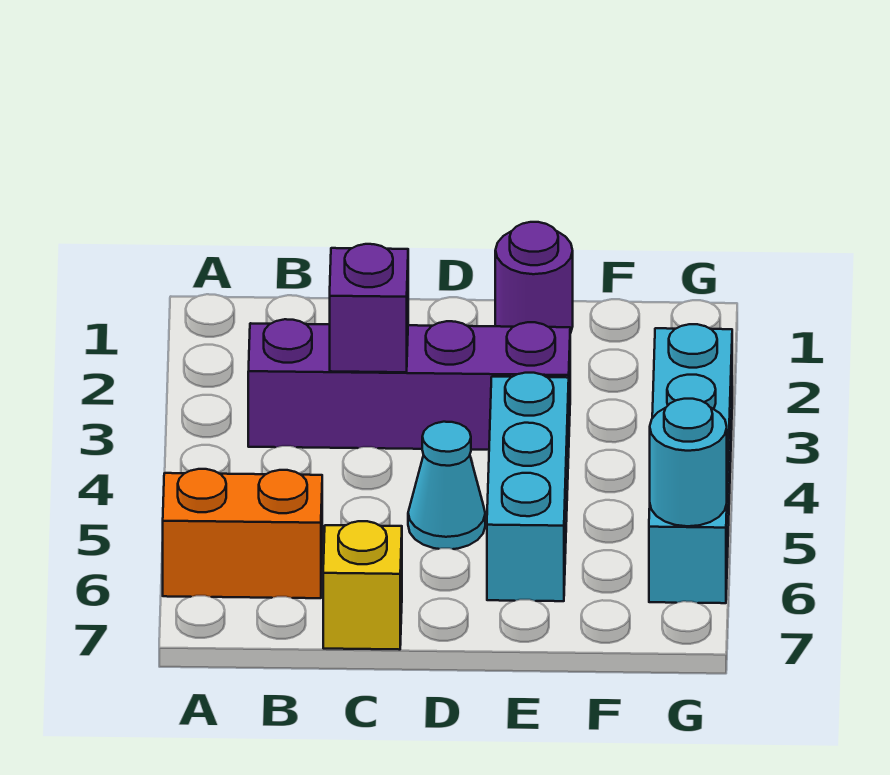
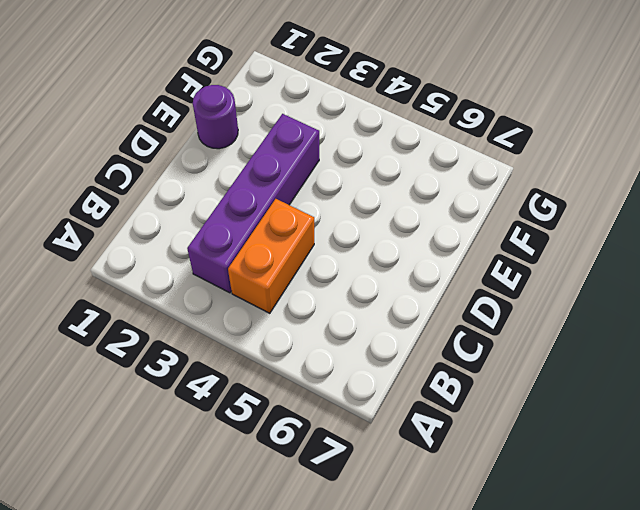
orange brick B4:C4 level 1 -> orange brick A6:B6 level 1
none -> yellow brick C7 level 1
none -> cyan cone D5 level 1

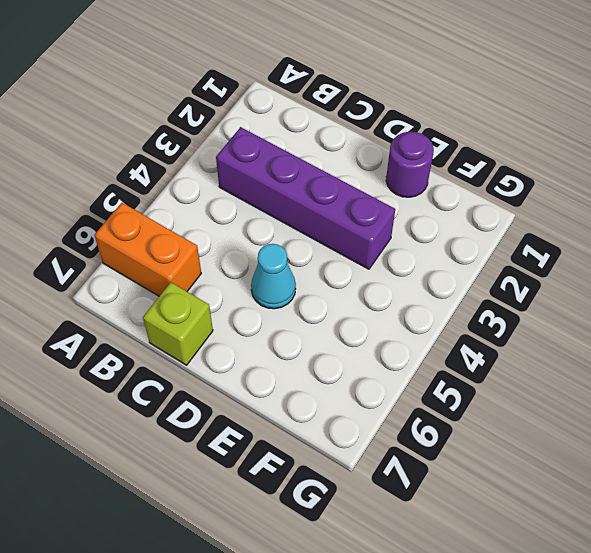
lime brick C7 level 1 -> yellow brick C7 level 1
none -> cyan brick E4:E6 level 1
none -> cyan brick G3:G6 level 1

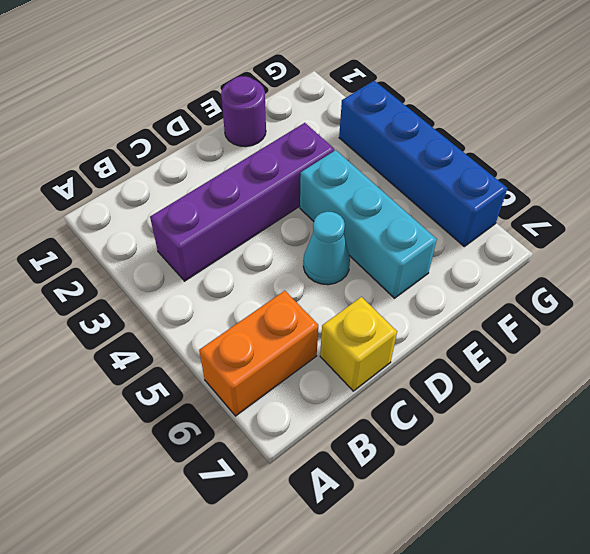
blue brick G3:G6 level 1 -> cyan brick G3:G6 level 1
none -> purple brick C3 level 2
none -> cyan round brick G6 level 2

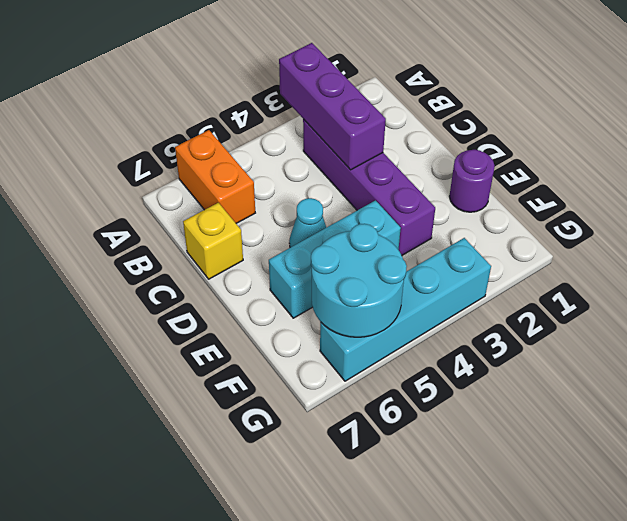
purple brick A3:C3 level 2 -> purple brick C3 level 2
cyan round brick F5:G6 level 2 -> cyan round brick G6 level 2

